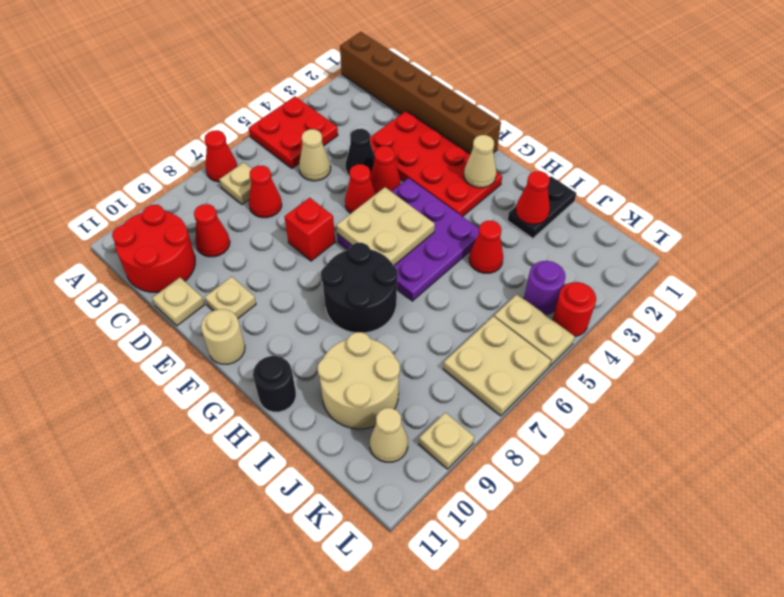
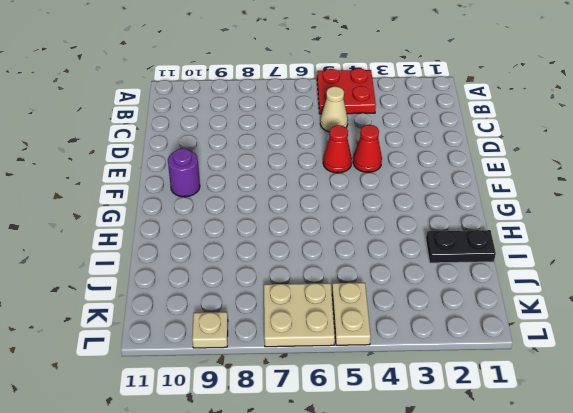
purple round brick F10 level 1 -> purple round brick K4 level 1
none -> brown brick A1:F1 level 1
none -> red cone A7 level 1
none -> tan plate B7 level 1
none -> red round brick B10:C11 level 1

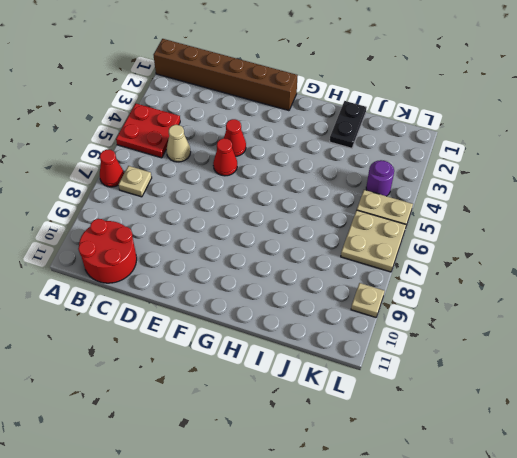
none -> red cone C7 level 1
none -> red cone C9 level 1
none -> red plate D2:G3 level 1
none -> black cone D4 level 1

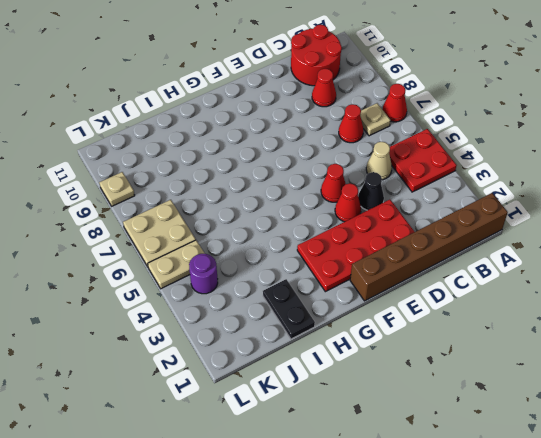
none -> tan plate D11 level 1
none -> red brick E7 level 1
none -> tan plate E10 level 1
none -> purple plate F4:H6 level 1

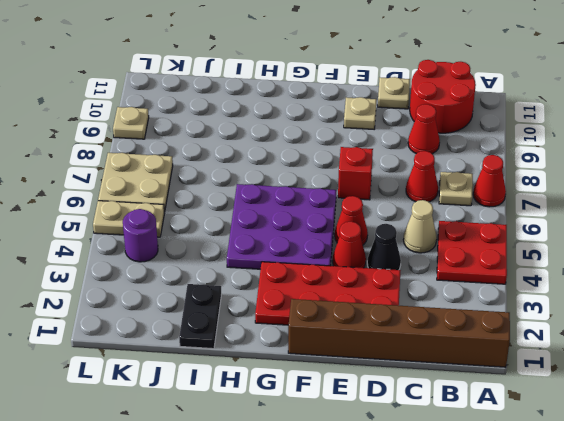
none -> tan round brick F11 level 1
none -> black round brick G7:H8 level 1
none -> black round brick H11 level 1
none -> red cone I4 level 1

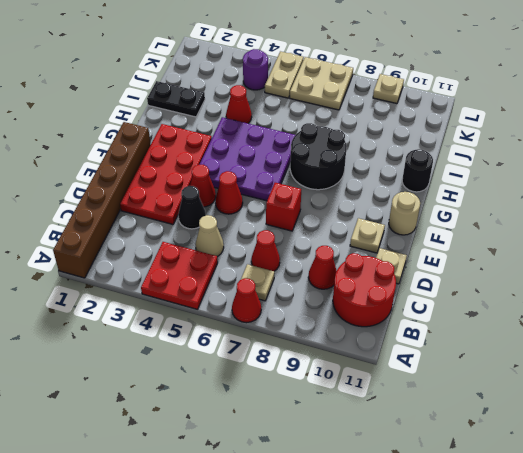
none -> tan round brick I9:J10 level 1
none -> tan cone K10 level 1
none -> red round brick L4 level 1
none -> tan plate F5:G6 level 2

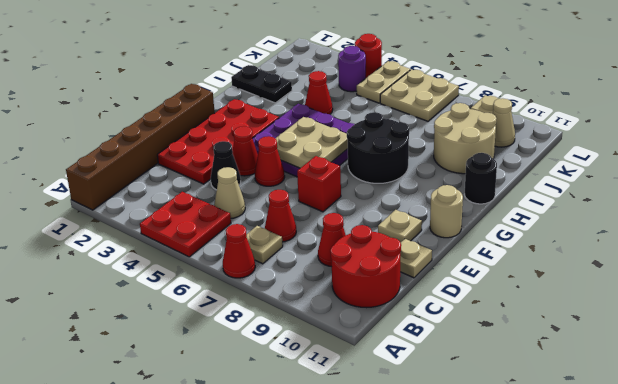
none -> tan cone G2 level 2
none -> red cone I2 level 2

